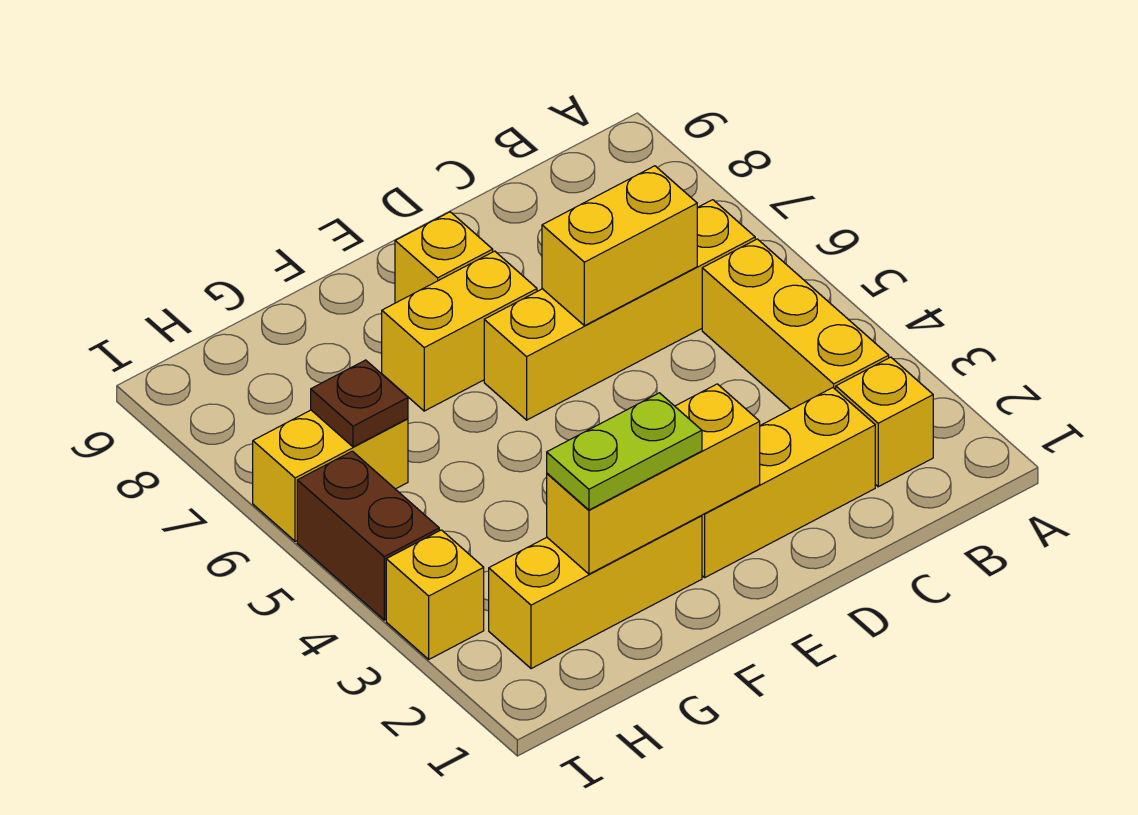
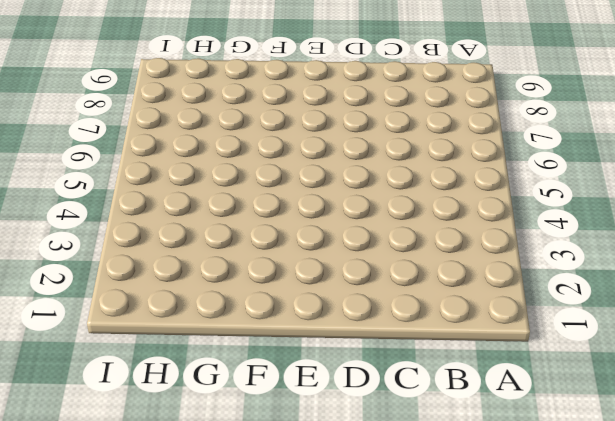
none -> yellow brick B2 level 1
none -> yellow brick B3:B5 level 1
none -> yellow brick B6:E6 level 1

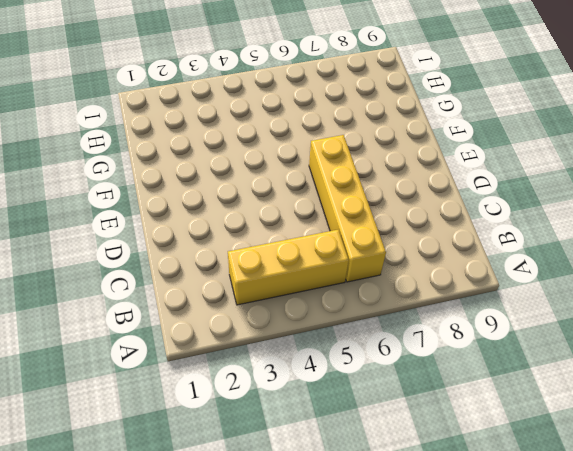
none -> yellow brick B2 level 1
none -> yellow brick C2:E2 level 1
none -> yellow brick E7:F7 level 1

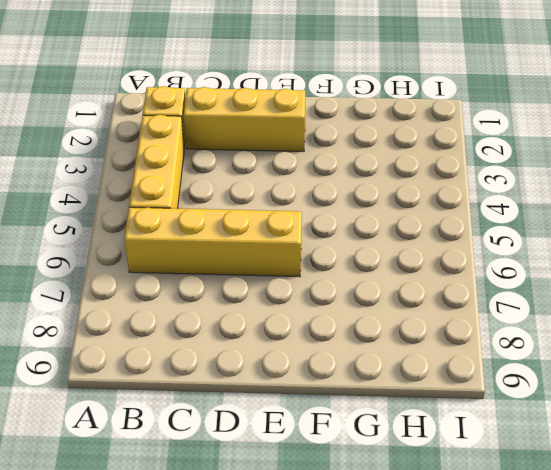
none -> yellow brick E7:F7 level 1
none -> yellow brick E8 level 1
none -> yellow brick F2:H2 level 1

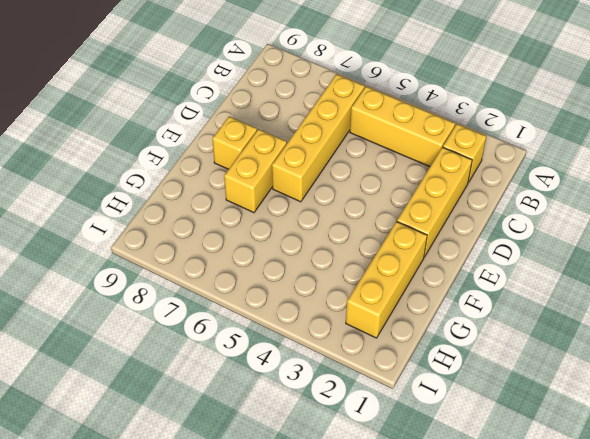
none -> yellow brick H6:I6 level 1
none -> yellow brick I3 level 1
none -> brown brick I4:I5 level 1

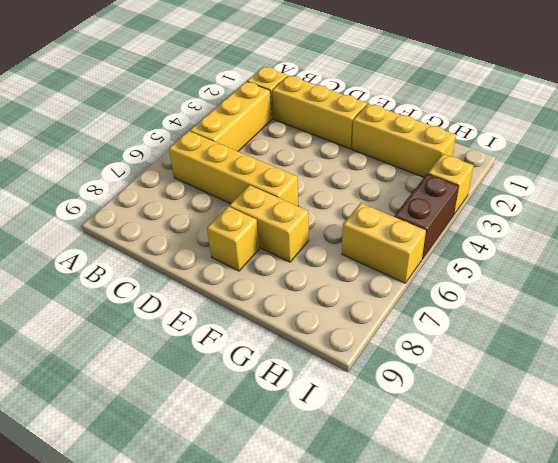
none -> yellow brick C6:D6 level 2
none -> yellow brick E2:G2 level 2
none -> brown plate H6 level 2

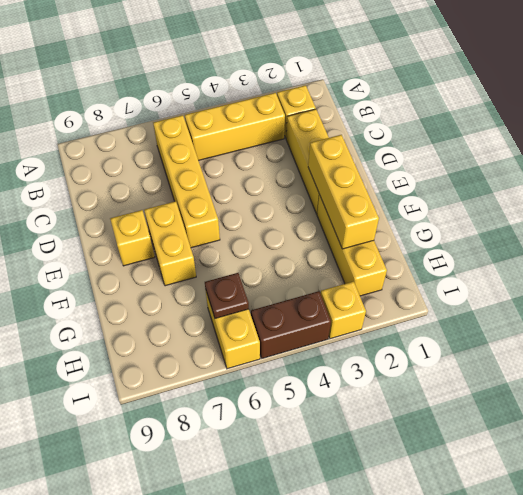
none -> yellow brick C6:D6 level 2
none -> lime plate F2:G2 level 3

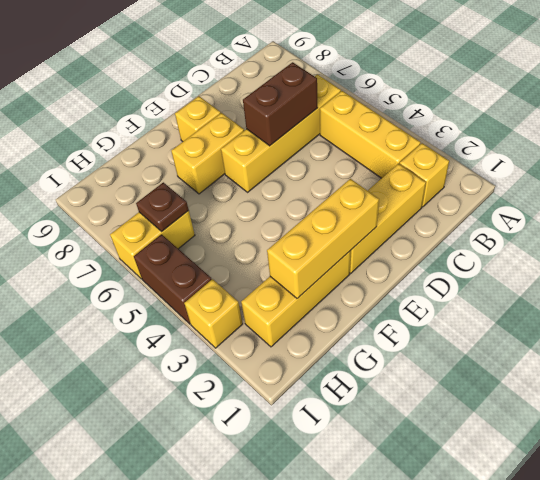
brown brick C6:D6 level 2 -> yellow brick C6:D6 level 2
none -> lime plate F2:G2 level 3

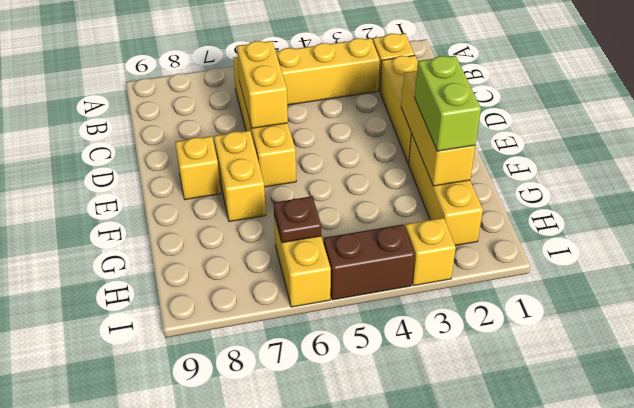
lime brick F2:G2 level 3 -> lime plate F2:G2 level 3

